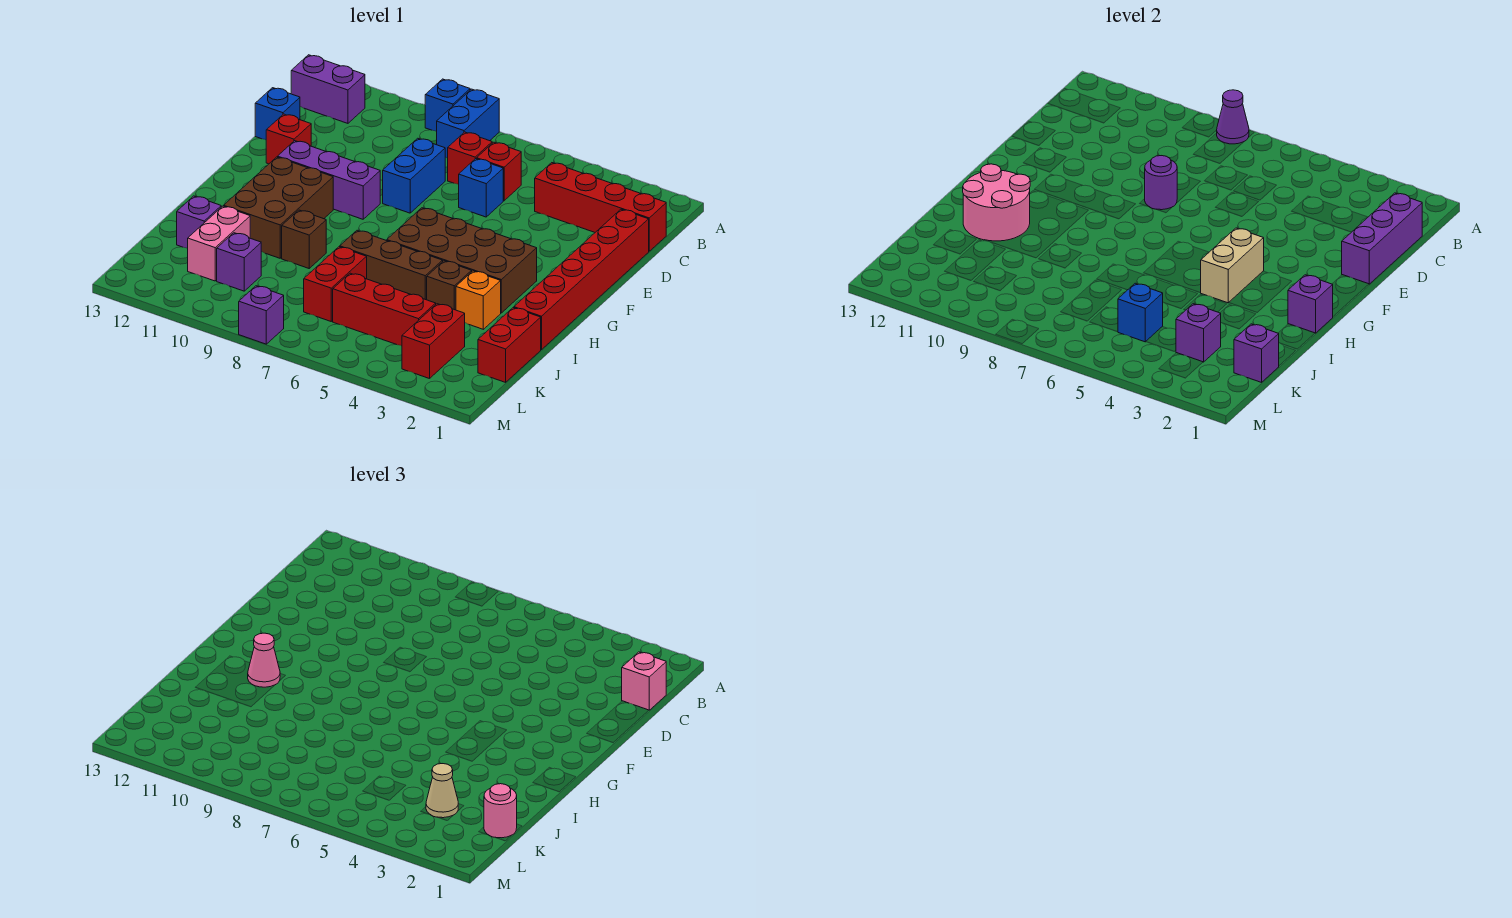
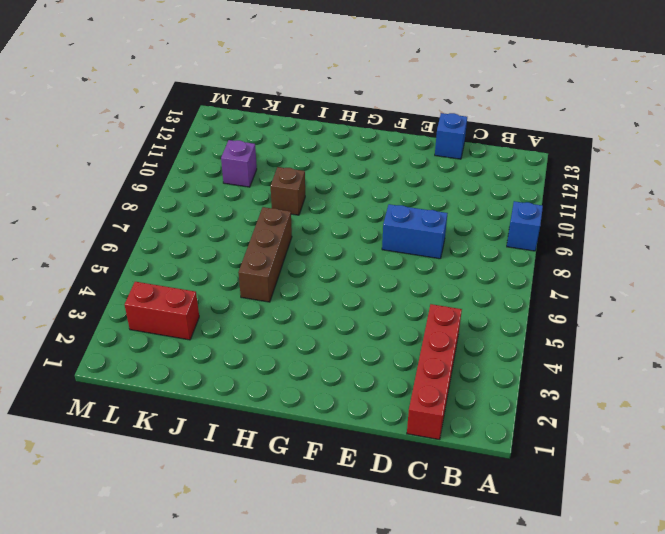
none -> blue brick A8:B8 level 1
none -> purple brick B12:B13 level 1
none -> red brick C6 level 1
none -> red brick C7 level 1

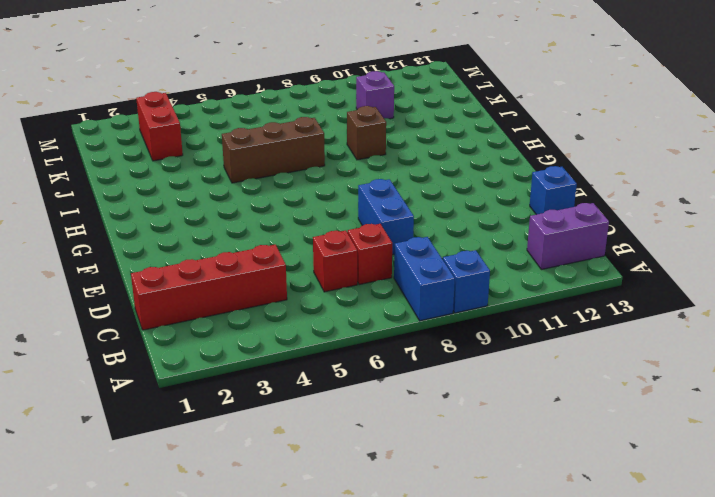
none -> red brick D1:I1 level 1
none -> blue brick D6 level 1
none -> red brick E12 level 1
none -> purple brick F9:F11 level 1

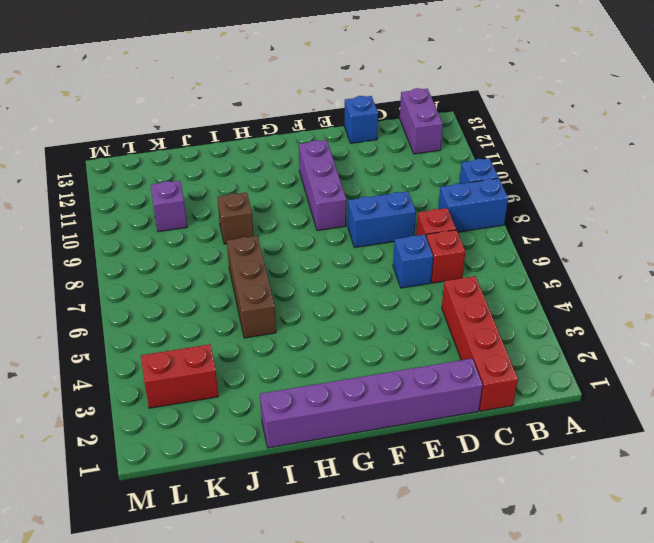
purple brick D1:I1 level 1 -> red brick D1:I1 level 1
none -> red brick E12 level 1
none -> brown brick G3:H6 level 1
none -> brown brick G10:I11 level 1
none -> orange brick I3 level 1

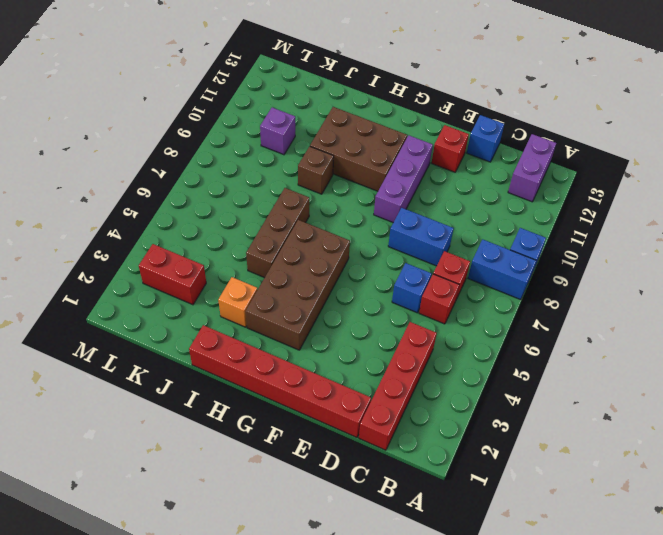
none -> brown brick I4 level 1
none -> red brick J1:K1 level 1
none -> red brick J7:K7 level 1
none -> pink brick J11:K11 level 1

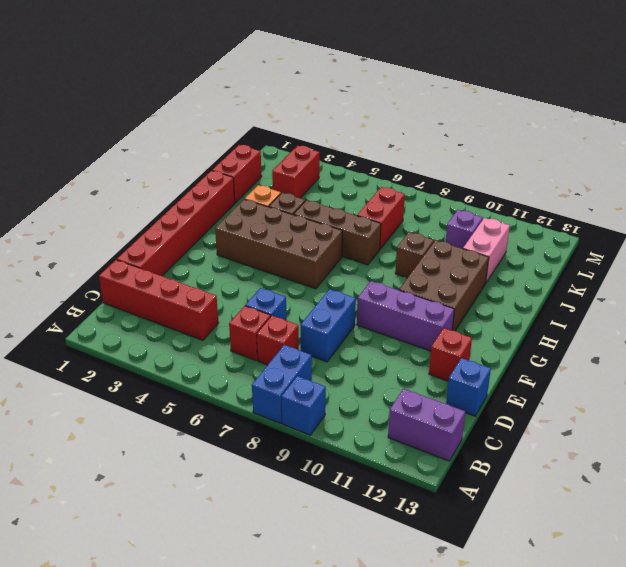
none -> purple brick J12 level 1
none -> red brick K4:K6 level 1
none -> purple brick M8 level 1
none -> purple cone A8 level 2

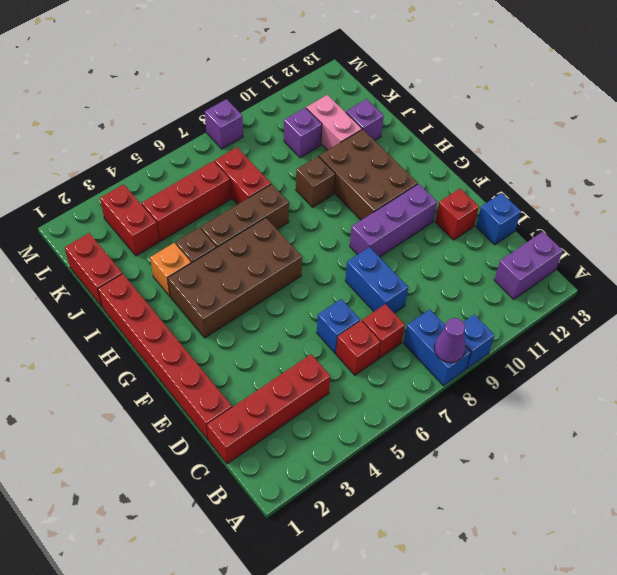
none -> purple brick C1:E1 level 2
none -> purple round brick E8 level 2
none -> tan brick G4:H4 level 2
none -> purple brick H1 level 2

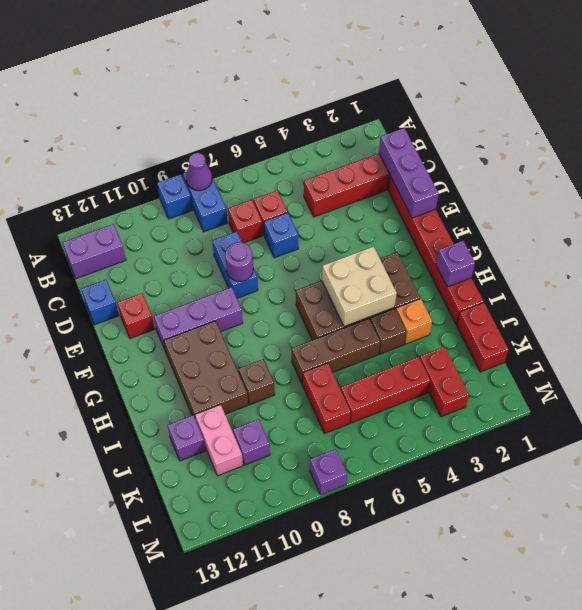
tan brick G4:H5 level 2 -> tan brick G4:H4 level 2
none -> pink round brick H11:I12 level 2
none -> purple brick K1 level 2
none -> purple brick K3 level 2
none -> blue brick K5 level 2

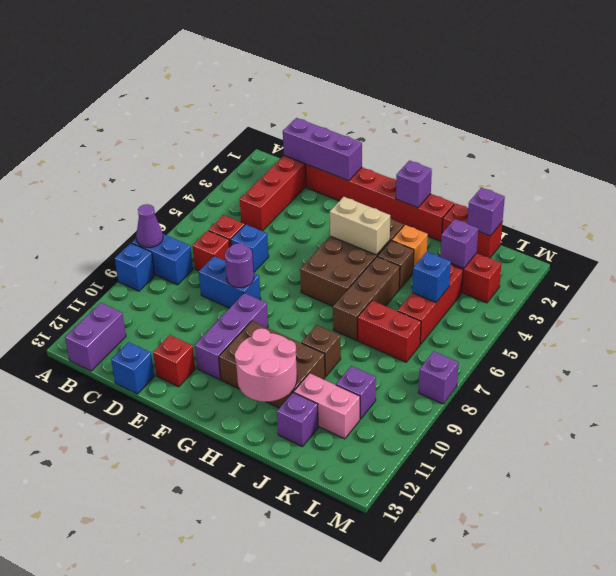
none -> pink brick C1 level 3
none -> pink cone H11 level 3
none -> pink round brick K1 level 3
none -> tan cone K3 level 3

